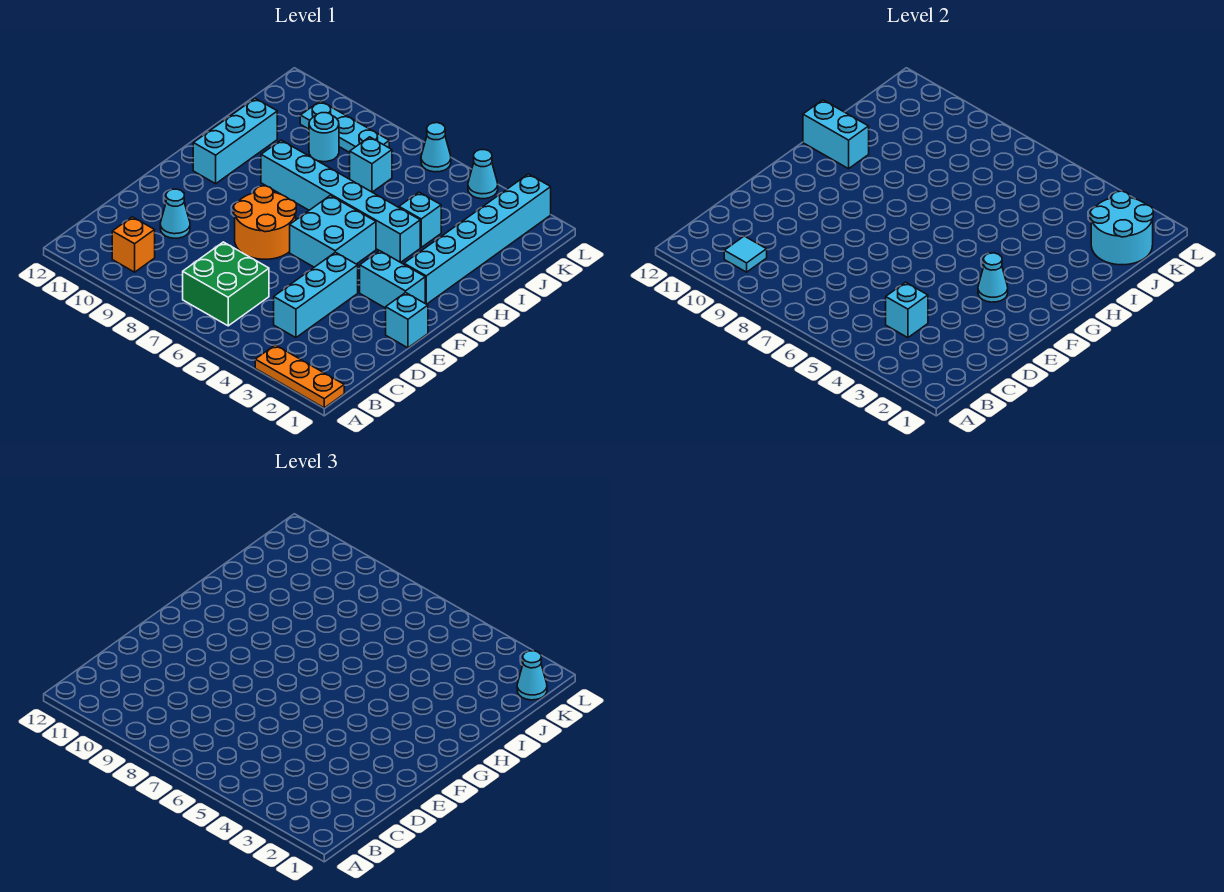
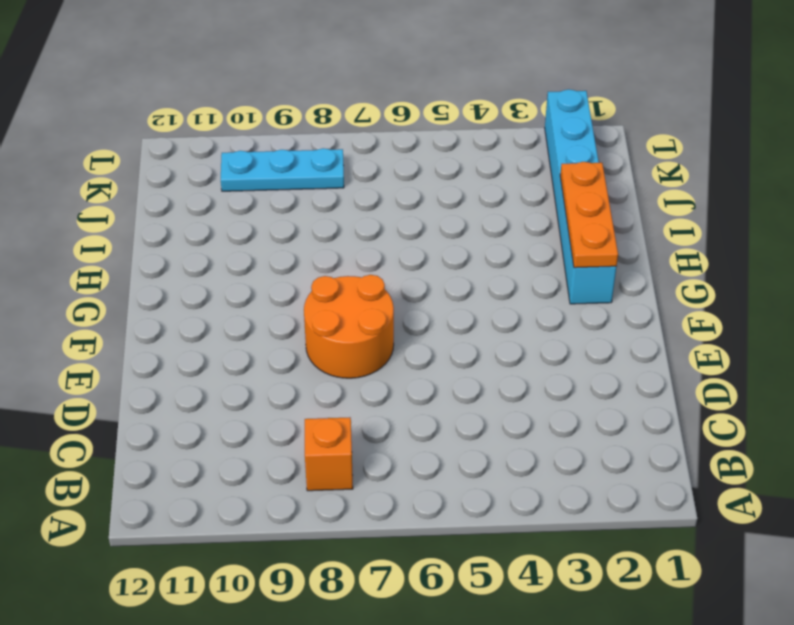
orange brick B8 level 1 -> orange brick B10 level 1
orange plate G2:I2 level 2 -> orange plate A1:A3 level 1
none -> green brick B6:C7 level 1
none -> cyan brick C4:E4 level 1
none -> cyan cone D10 level 1

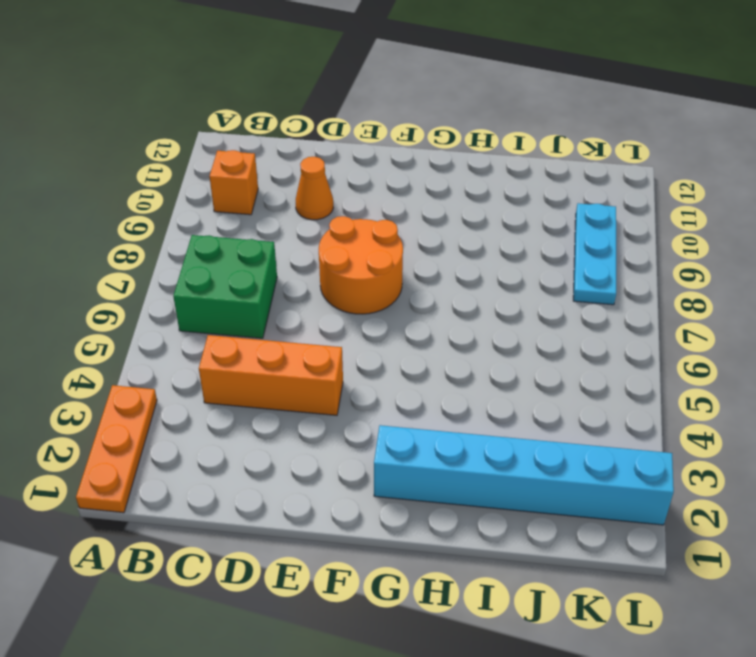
orange brick C4:E4 level 1 -> cyan brick C4:E4 level 1
orange cone D10 level 1 -> cyan cone D10 level 1
none -> cyan brick E1 level 1
none -> cyan brick F2:F3 level 1
none -> cyan brick F5:G6 level 1

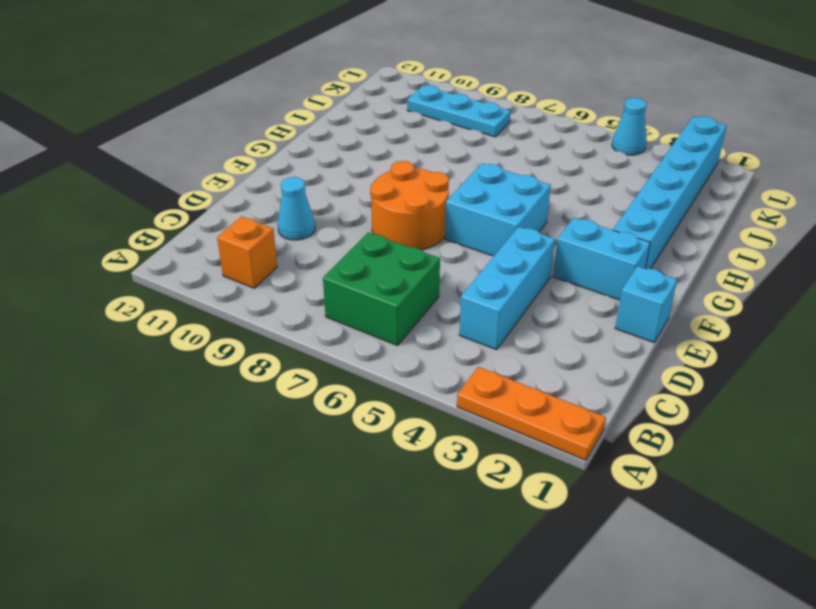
none -> cyan brick G11:I11 level 1
none -> cyan brick H4:H9 level 1
none -> cyan brick I4 level 1

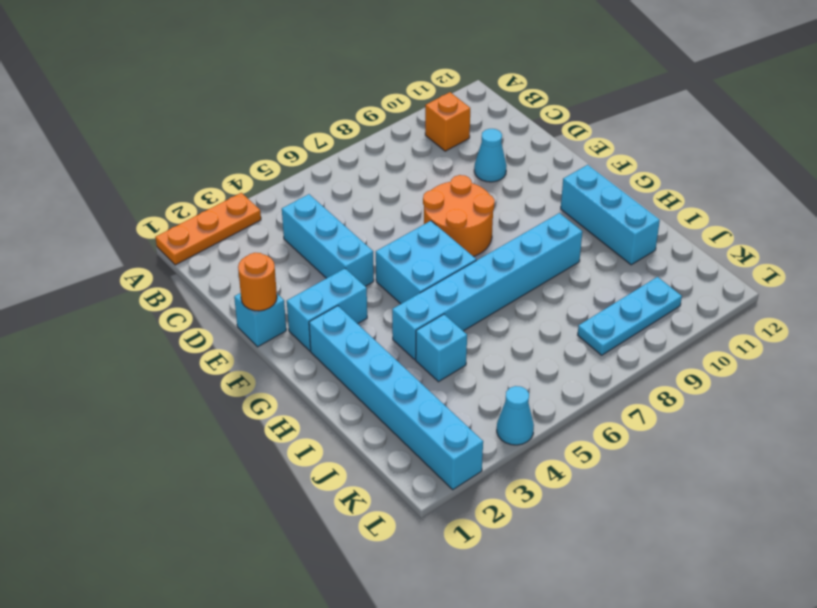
orange round brick E1 level 2 -> none
none -> green brick B6:C7 level 1
none -> cyan brick J7 level 1
none -> cyan round brick J9 level 1

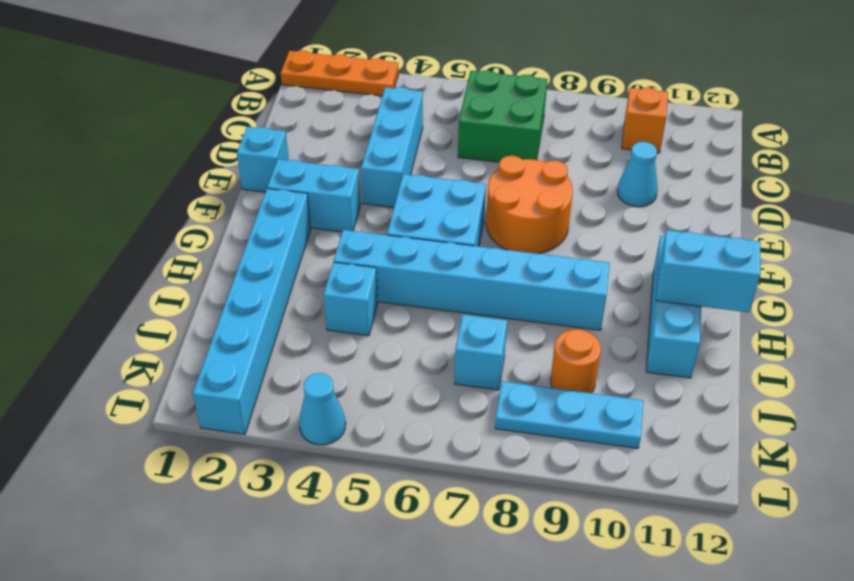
orange round brick J9 level 1 -> cyan round brick J9 level 1
none -> cyan cone L6 level 1
none -> cyan tile B10 level 2
none -> cyan brick C4 level 2

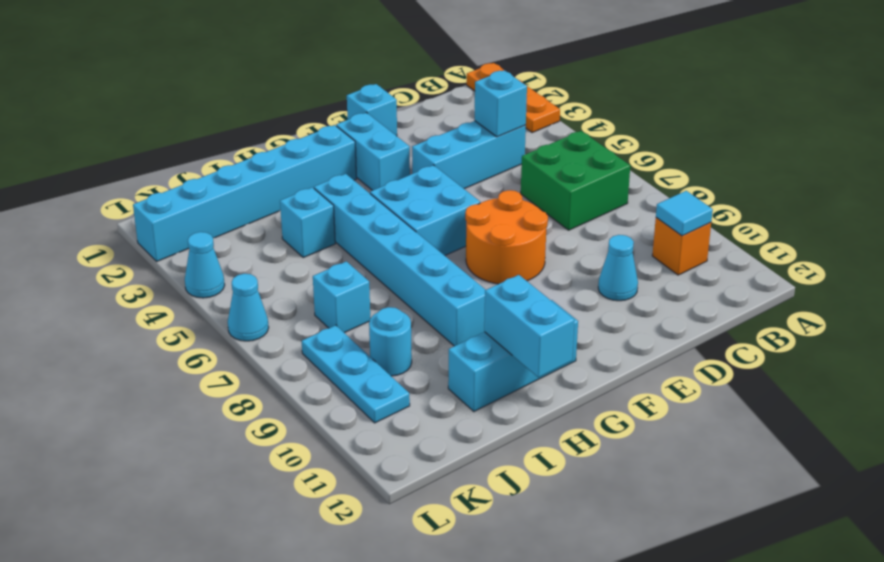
none -> cyan cone F3 level 2
none -> cyan round brick J1:K2 level 2
none -> cyan cone K1 level 3

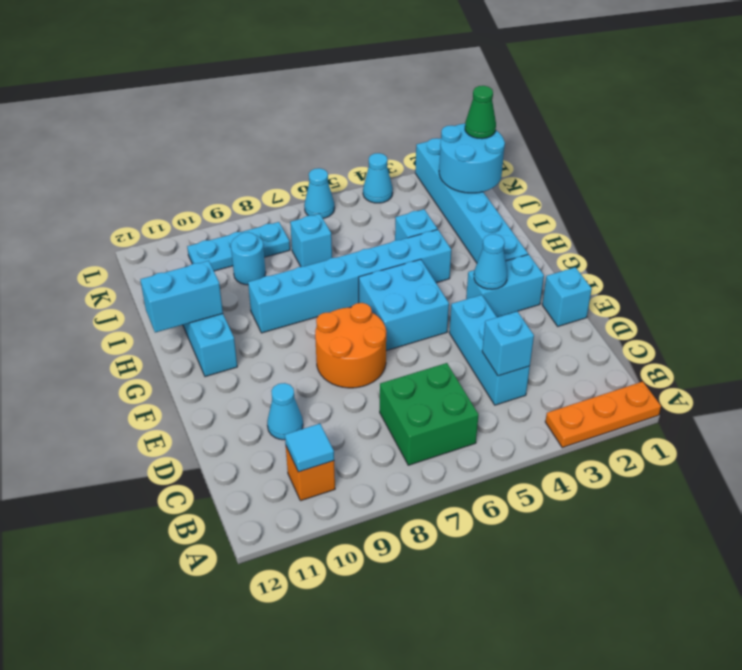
green cone K1 level 3 -> cyan cone K1 level 3

